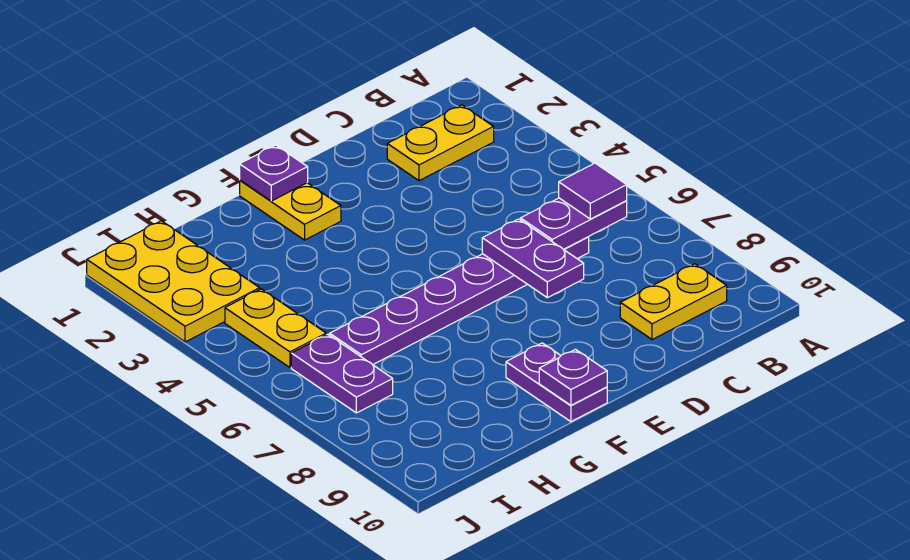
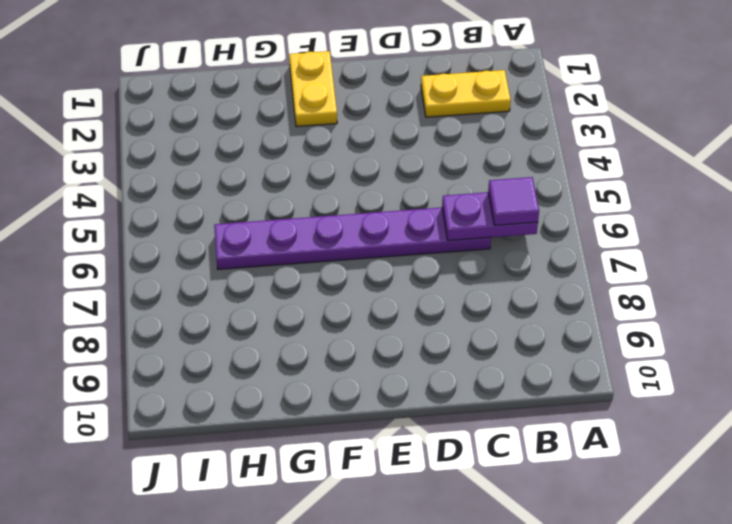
none -> yellow plate B9:C9 level 1
none -> purple plate F9:F10 level 1
none -> yellow plate I1:J3 level 1

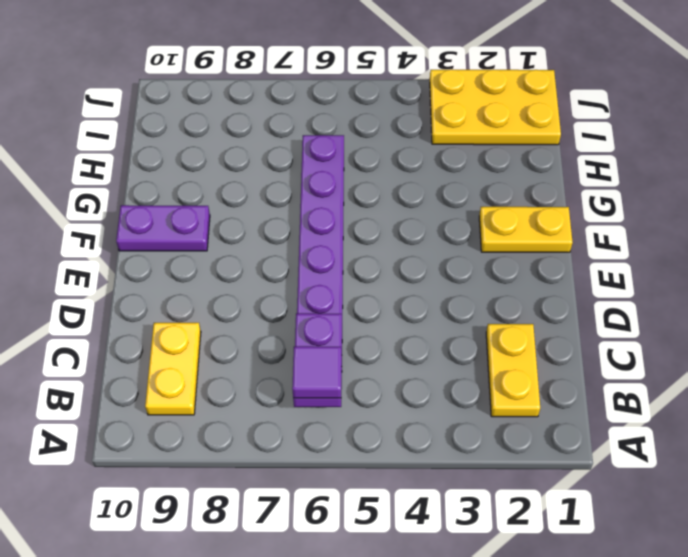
none -> yellow plate I4:I5 level 1
none -> purple plate I6:I7 level 1
none -> purple plate D6:D7 level 2

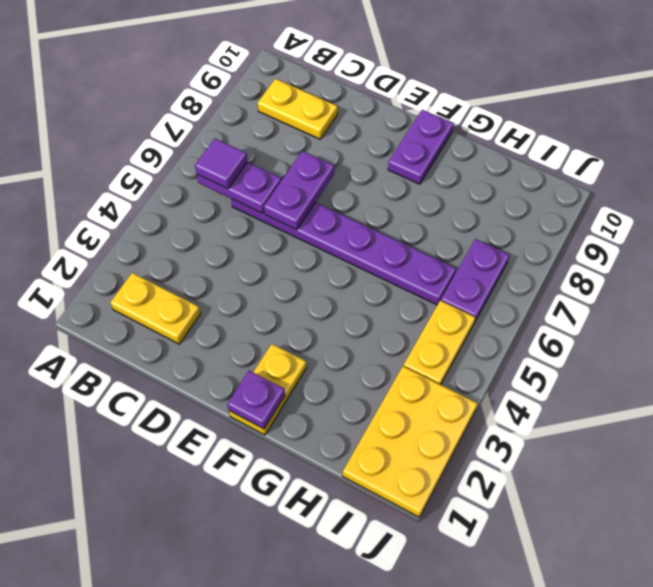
none -> purple plate F10 level 2

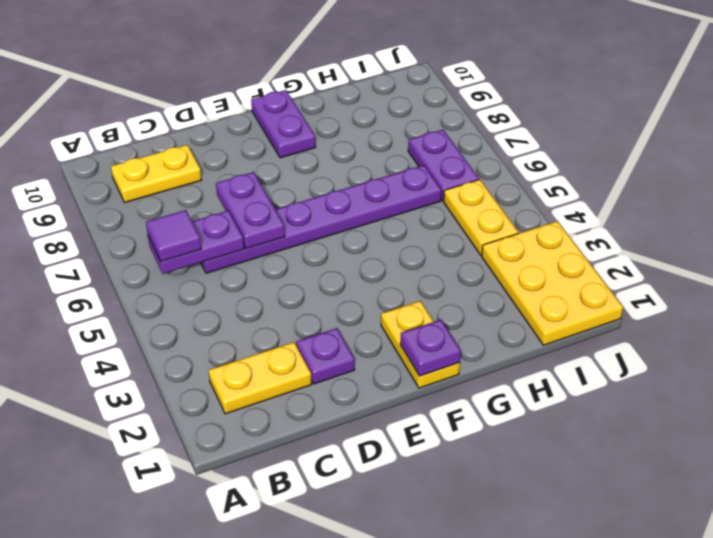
purple plate D2 level 1 -> purple plate F10 level 2

